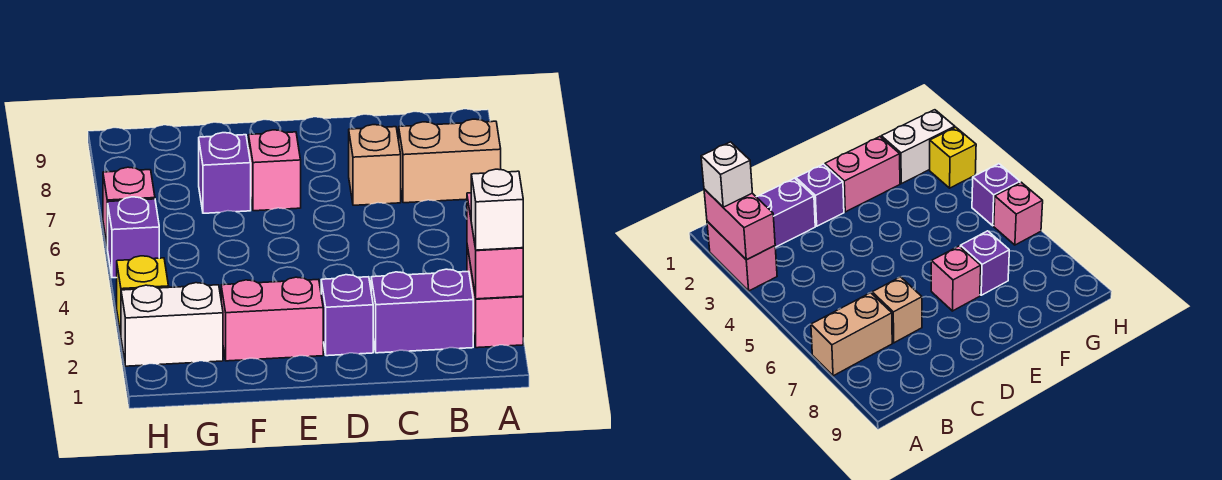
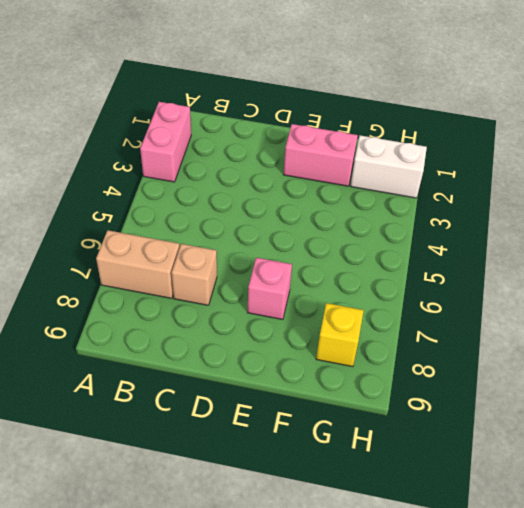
yellow brick G8 level 1 -> yellow brick H3 level 1
none -> purple brick B2:C2 level 1
none -> purple brick D2 level 1
none -> purple brick F7 level 1

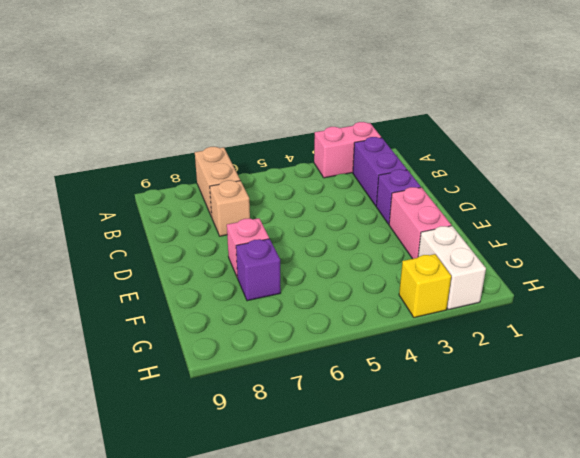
none -> purple brick H5 level 1
none -> pink brick H6 level 1
none -> pink brick A2:A3 level 2

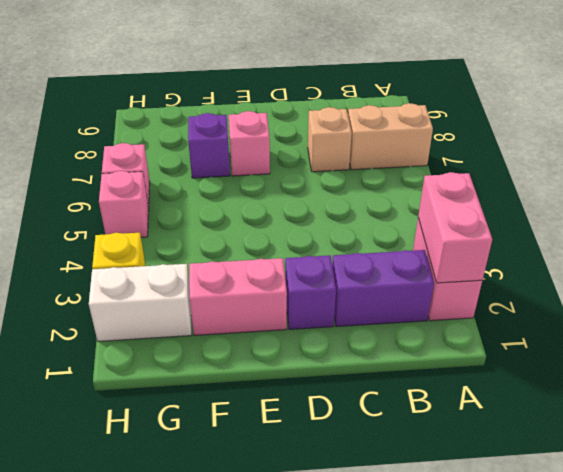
pink brick H5 level 1 -> purple brick H5 level 1
none -> white brick A2 level 3

